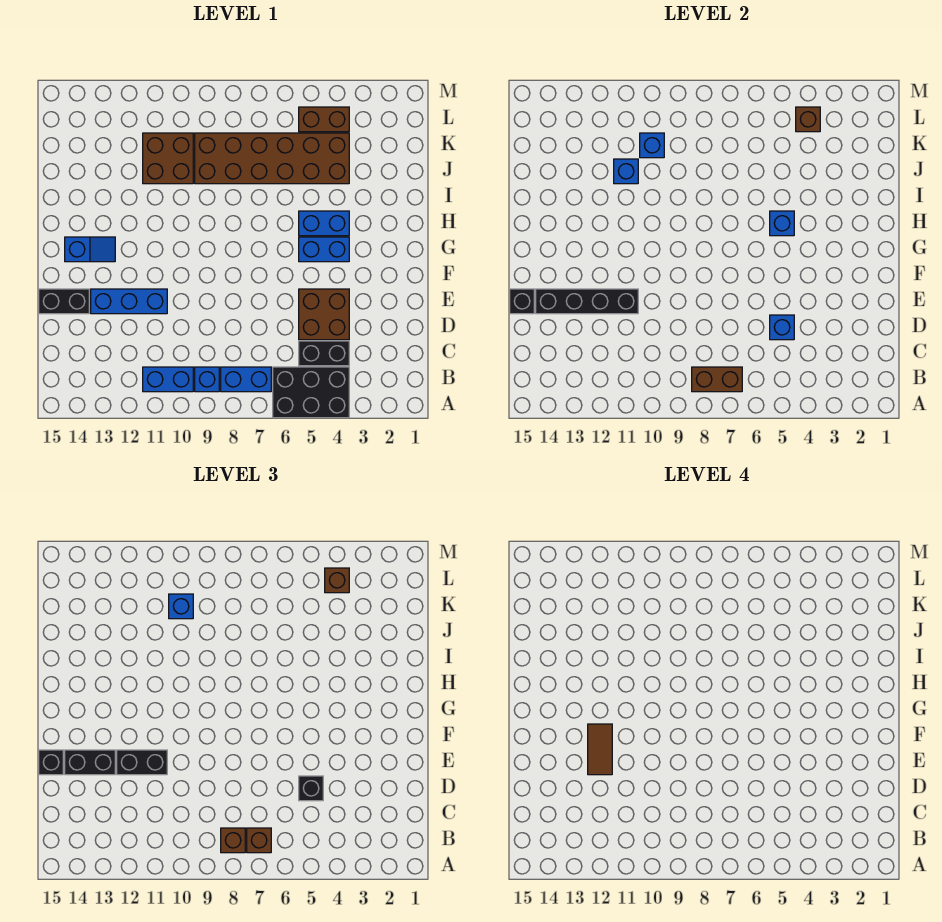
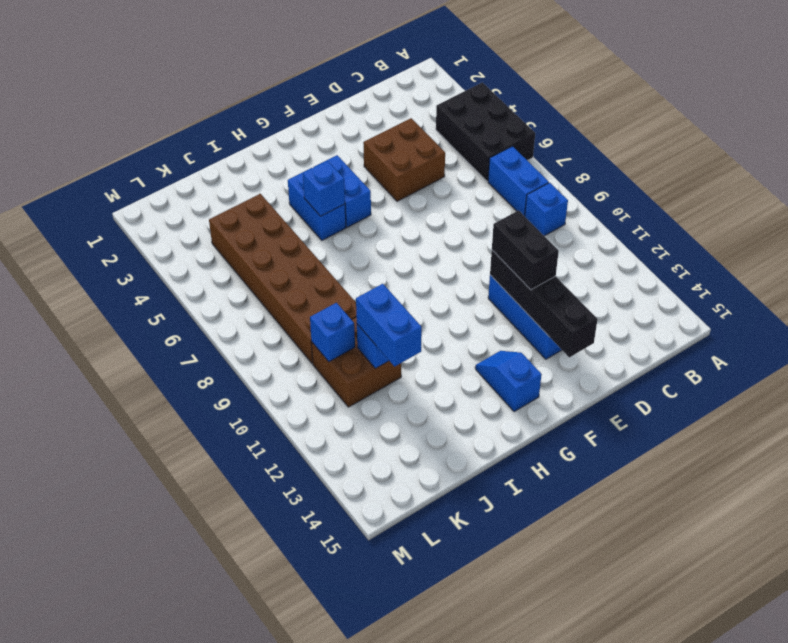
blue brick J11:J12 level 3 -> blue brick B10:B11 level 1
none -> black brick C4:C5 level 1
none -> black brick E14:E15 level 1
none -> brown brick L4:L5 level 1
none -> brown brick B7:B8 level 2

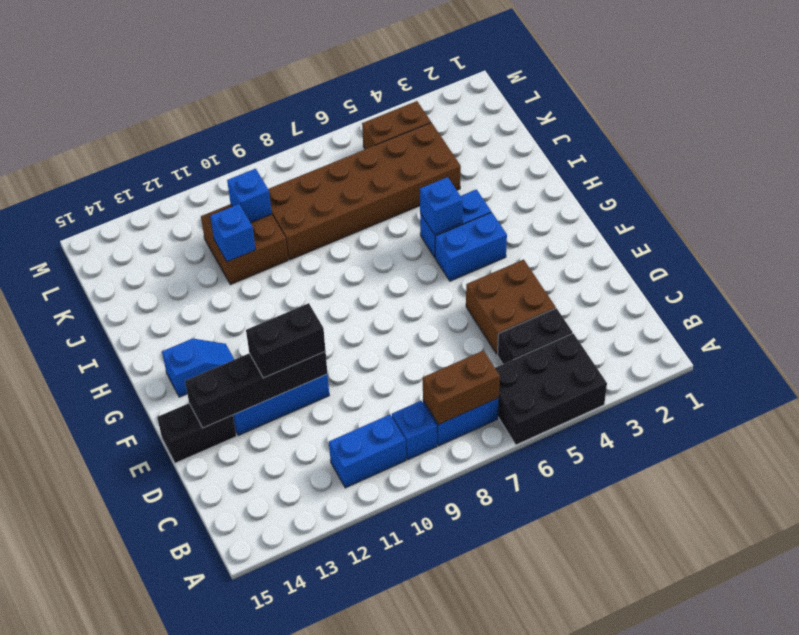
none -> blue brick D5 level 2
none -> black brick E15 level 2
none -> brown brick L4 level 2
none -> brown brick B7 level 3

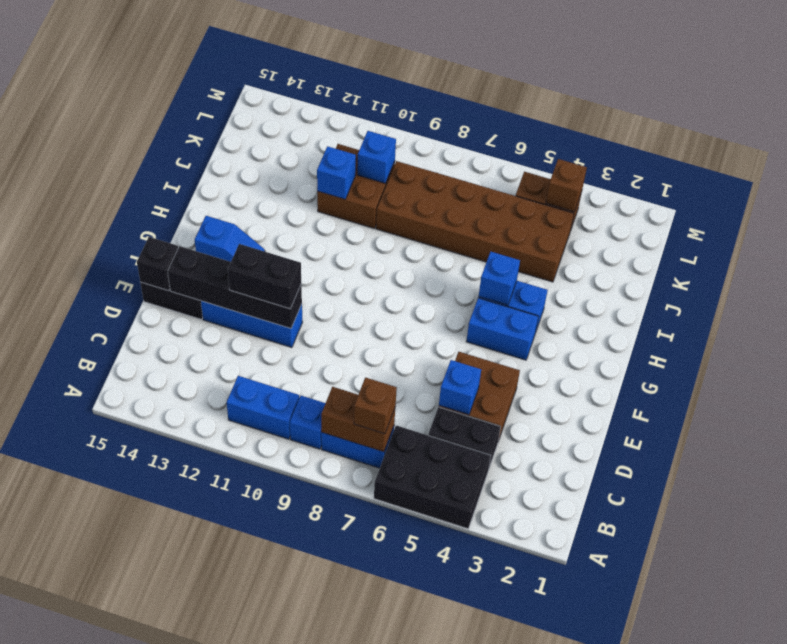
none -> brown brick B8 level 3
none -> black brick D5 level 3
none -> black brick E13:E14 level 3
none -> black brick E15 level 3

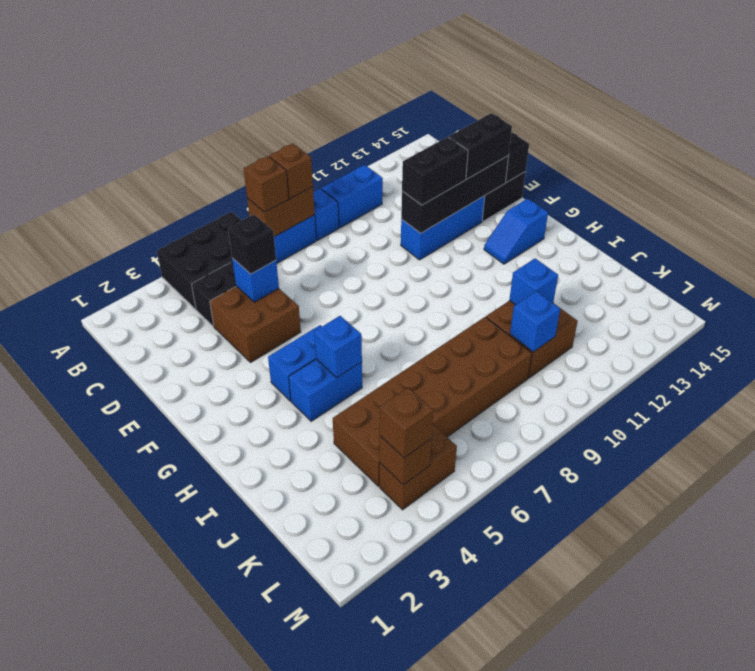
none -> black brick E15 level 3
none -> blue brick K10 level 3
none -> brown tile E12:F12 level 4

